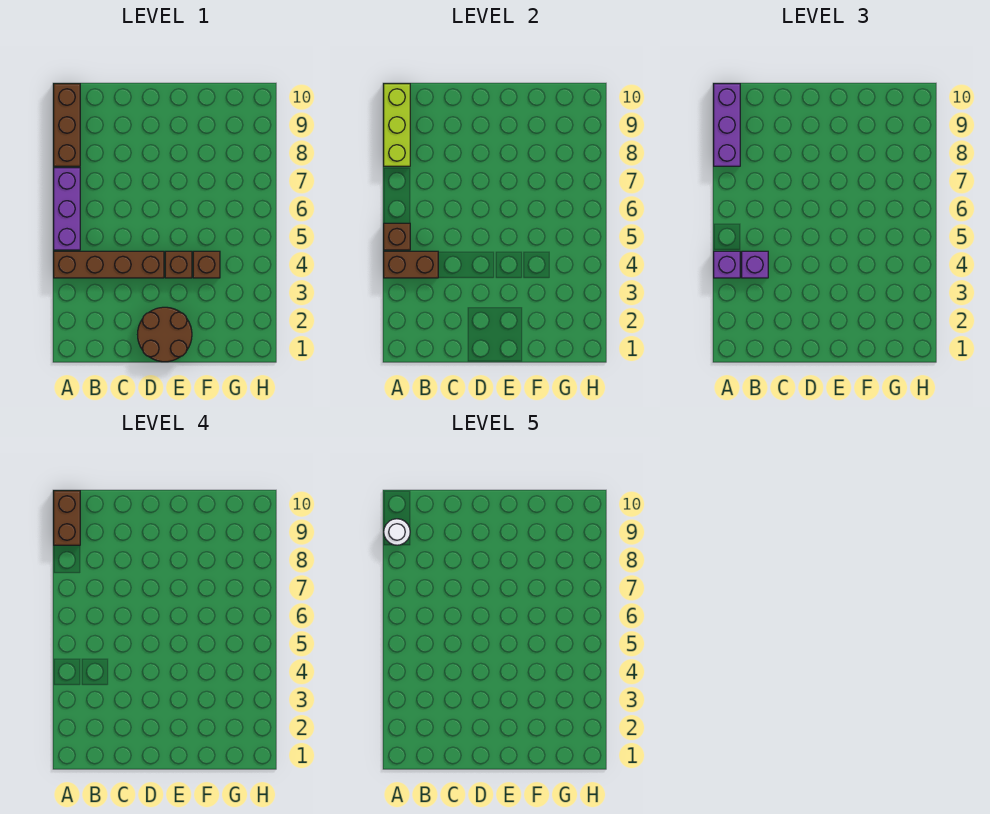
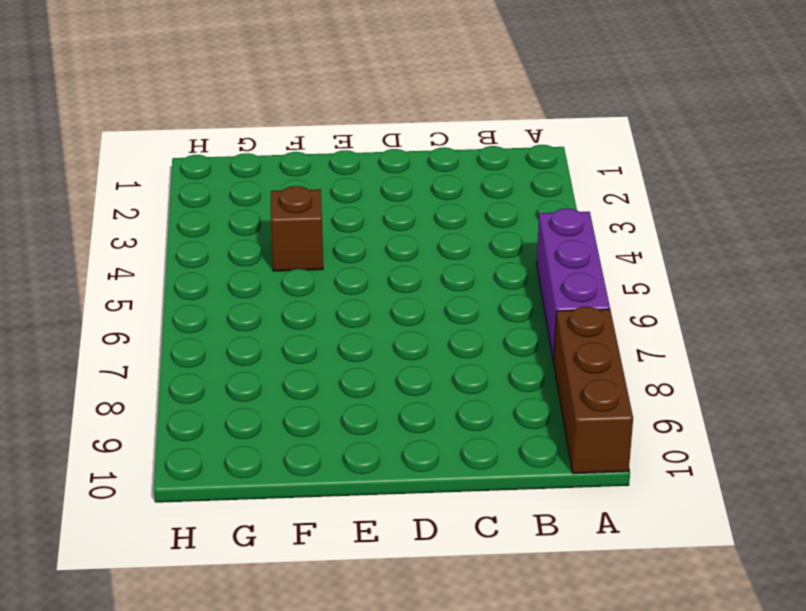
none -> brown brick A4:D4 level 1
none -> brown round brick D1:E2 level 1
none -> brown brick E4 level 1

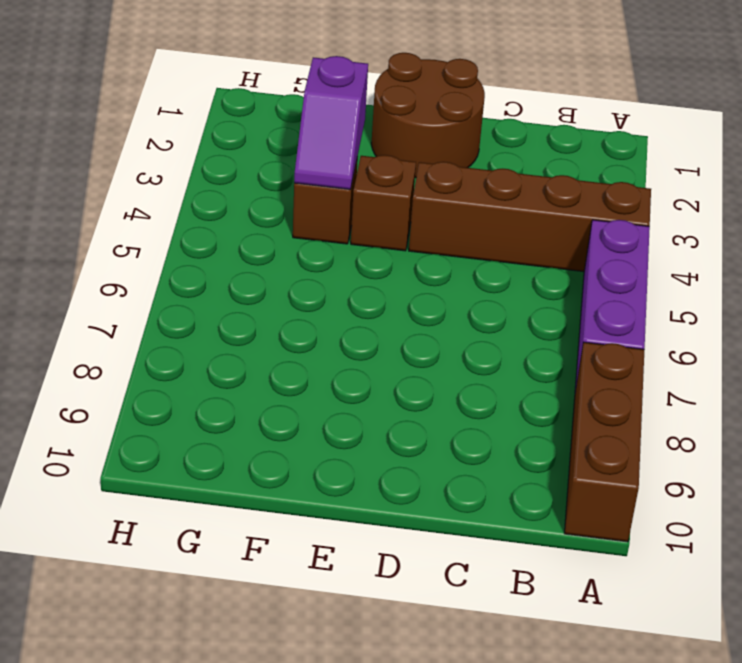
purple slope F3:F4 level 2 top 3 -> none
none -> brown brick A4:B4 level 2
none -> brown brick A5 level 2
none -> lime brick A8:A10 level 2

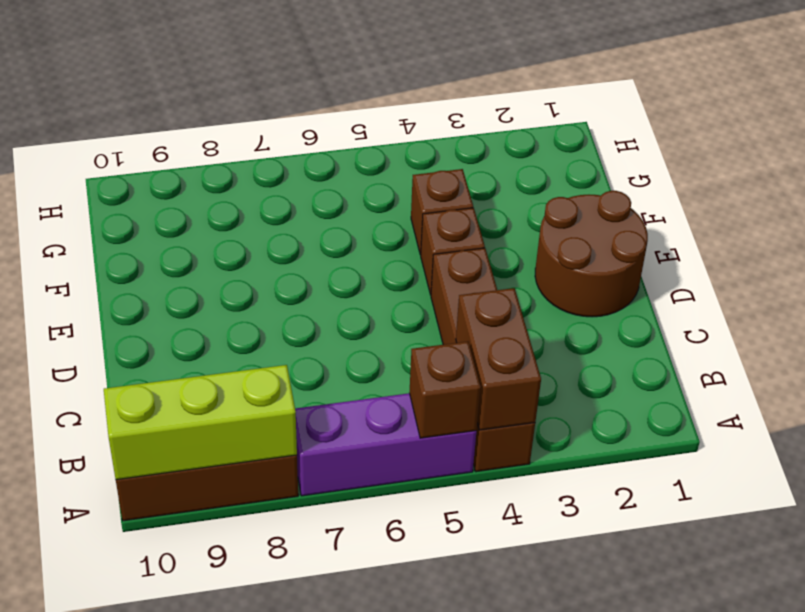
none -> purple brick A4 level 3
none -> purple brick A8:A10 level 3
none -> purple brick B4 level 3

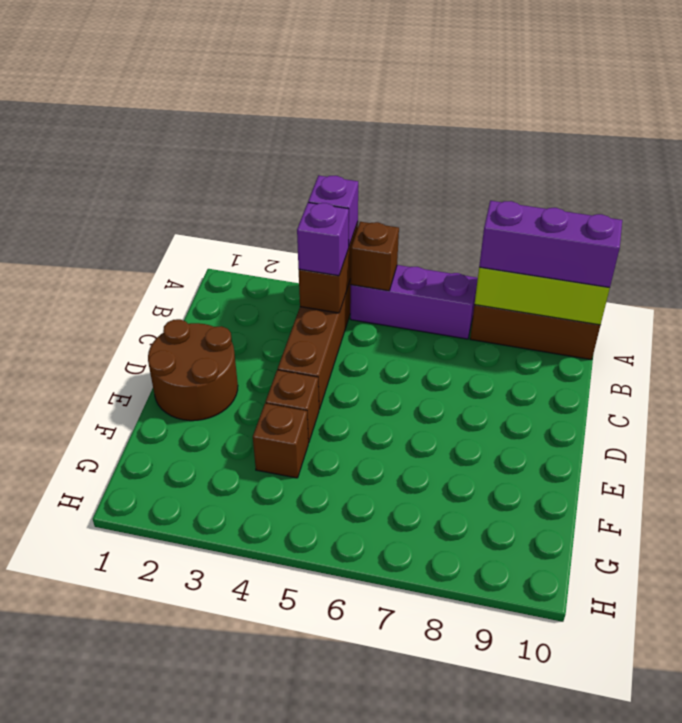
none -> brown brick A9:A10 level 4
none -> white round brick A9 level 5

